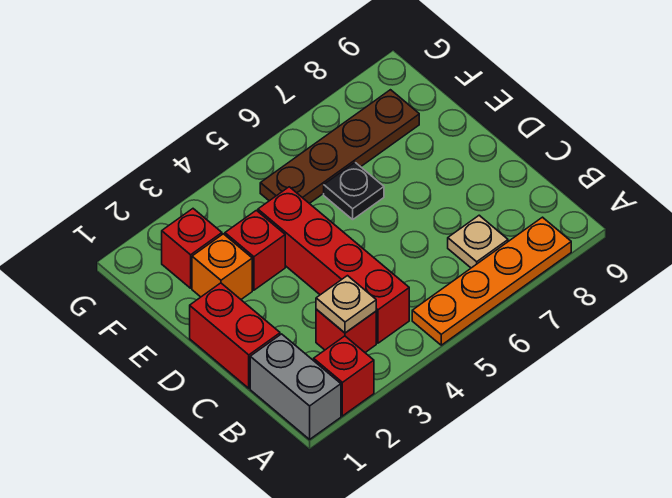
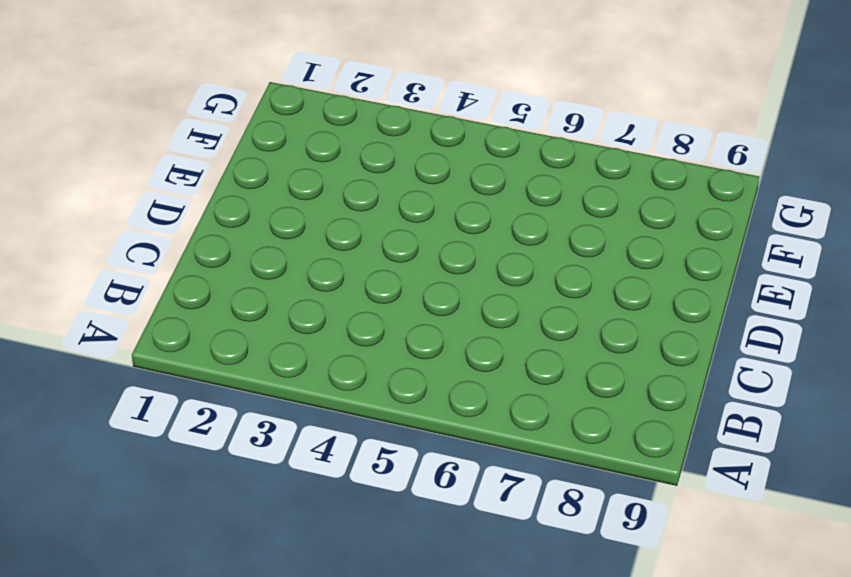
none -> grey brick A1:B1 level 1
none -> red brick A2 level 1
none -> orange plate A5:A8 level 1

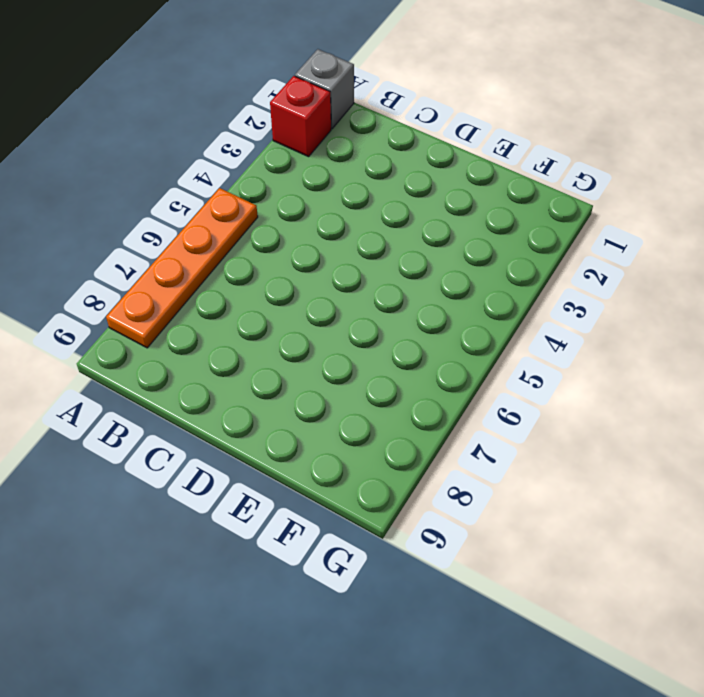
grey brick A1 level 1 -> grey brick A1:B1 level 1
none -> red brick B3 level 1
none -> red brick B4:E4 level 1
none -> tan plate B7 level 1

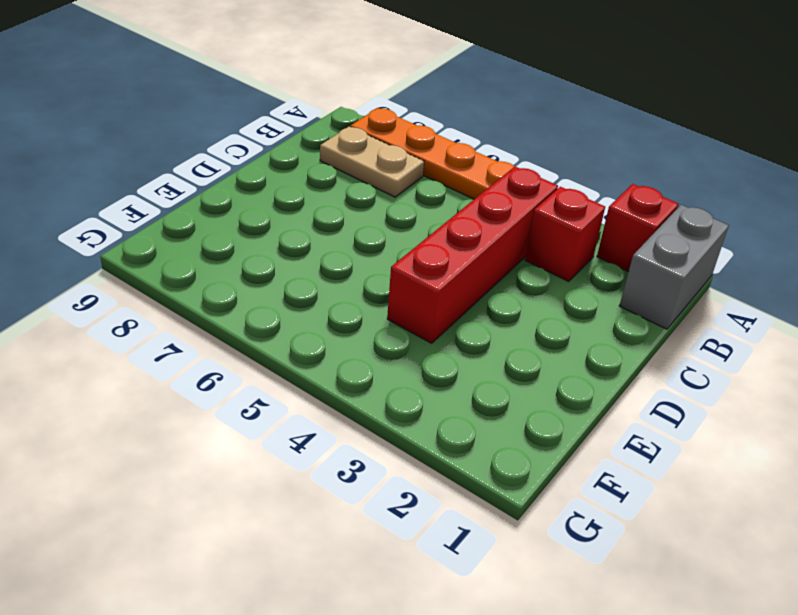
tan plate B7:B8 level 1 -> tan plate B7 level 1
none -> red brick C1:D1 level 1
none -> orange brick E2 level 1
none -> red brick E3 level 1

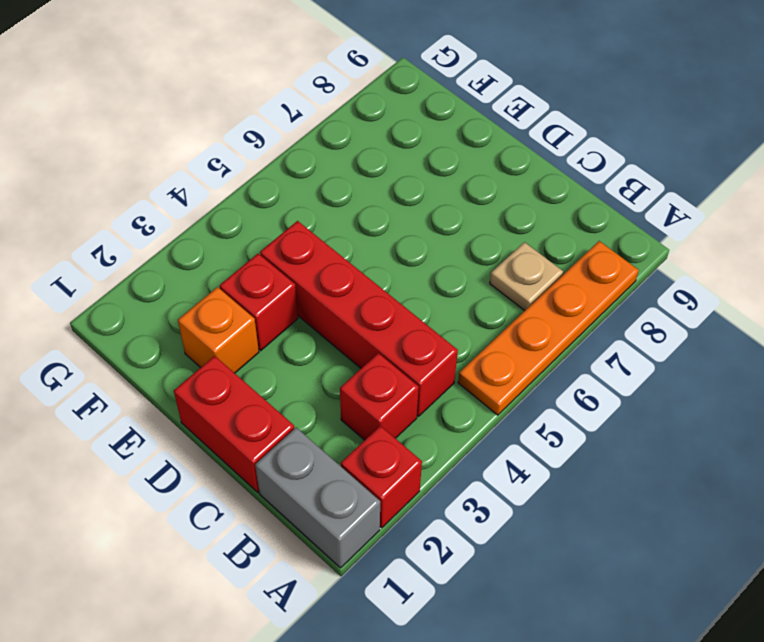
none -> black plate E6 level 1
none -> red brick F2 level 1
none -> brown plate F5:F8 level 1

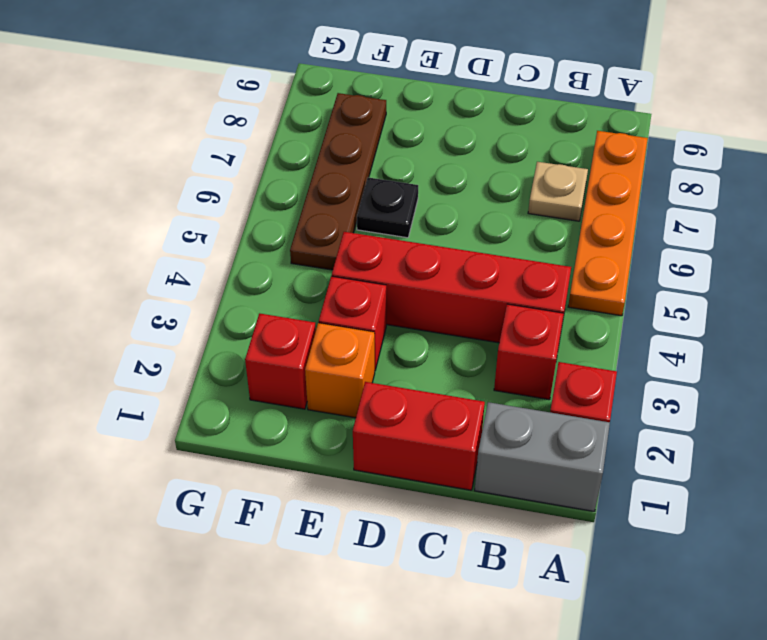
none -> tan plate B3 level 2

